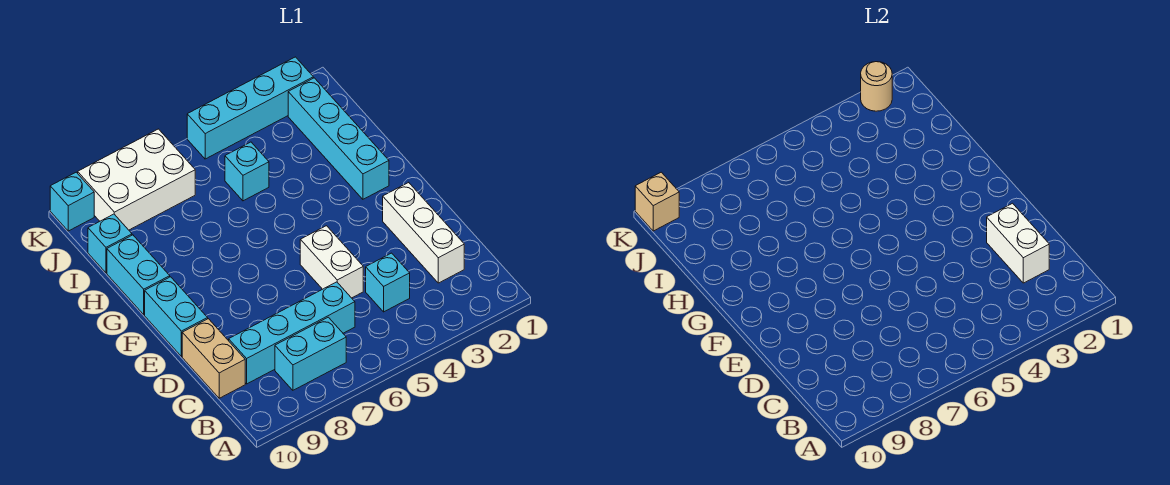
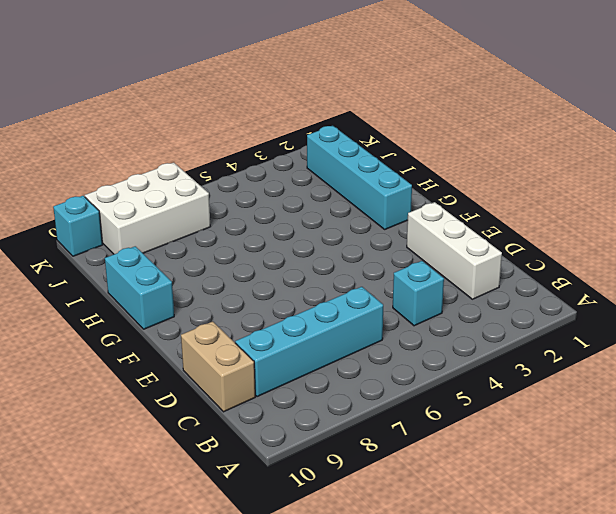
none -> cyan brick B7:B8 level 1
none -> white brick D5:E5 level 1
none -> cyan brick E10:F10 level 1

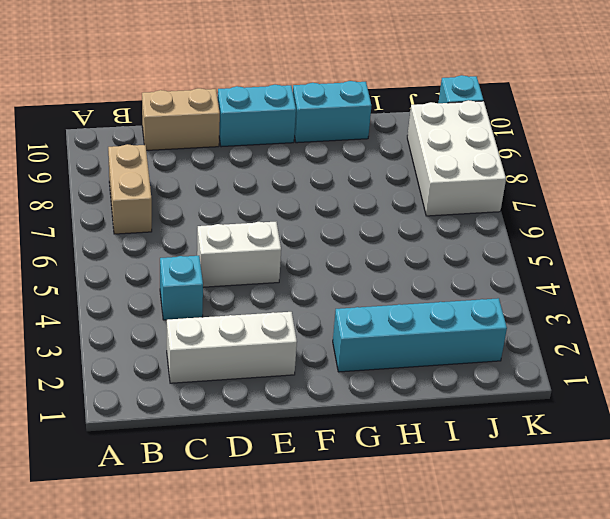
tan brick B7:B8 level 1 -> cyan brick B7:B8 level 1
none -> cyan brick C6:C9 level 1
none -> cyan brick I5 level 1
none -> cyan brick I10 level 1

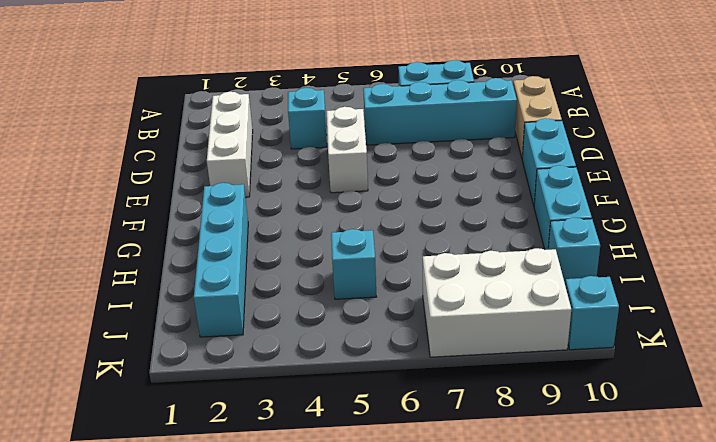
none -> cyan brick K2:K5 level 1
none -> white brick C2:D2 level 2
none -> tan round brick K2 level 2

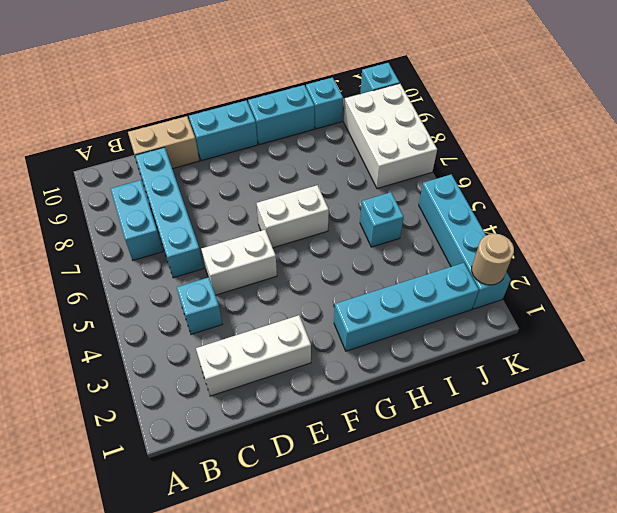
white brick F6:G6 level 1 -> white brick C2:D2 level 2
none -> tan brick K10 level 2

